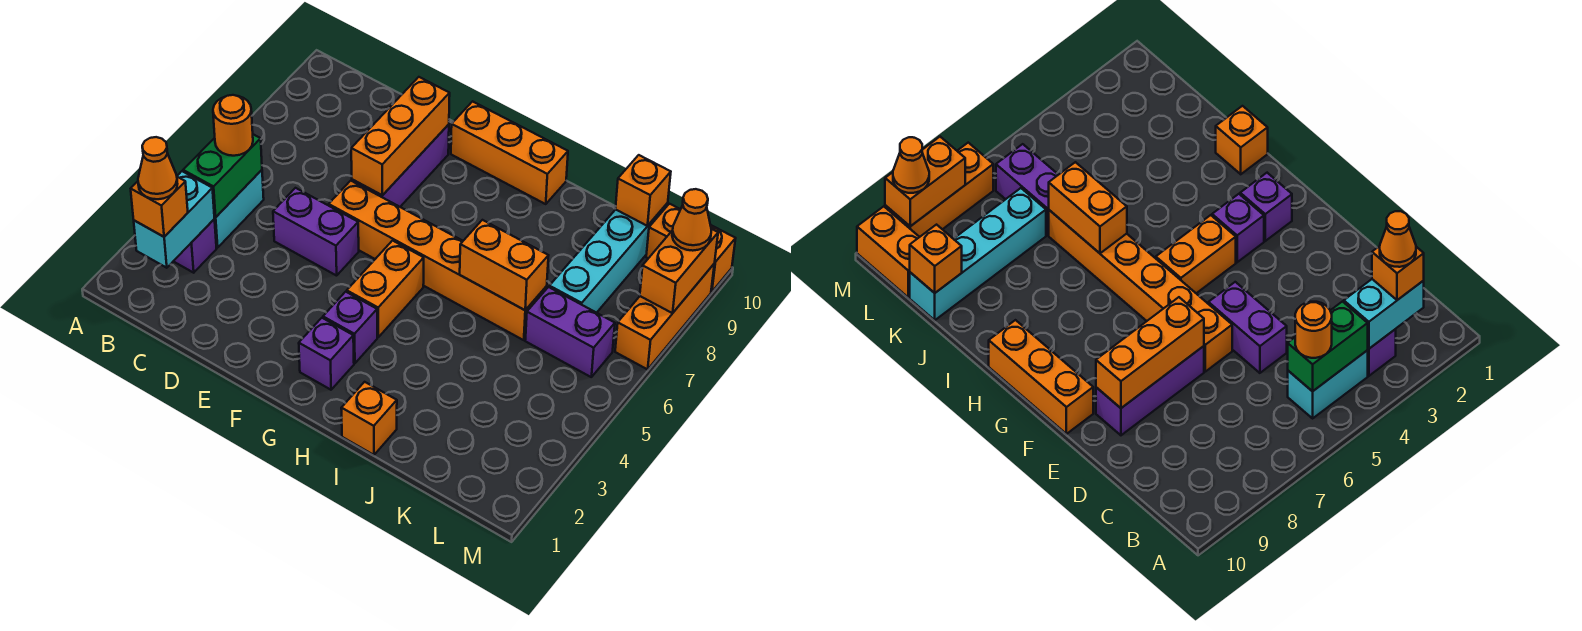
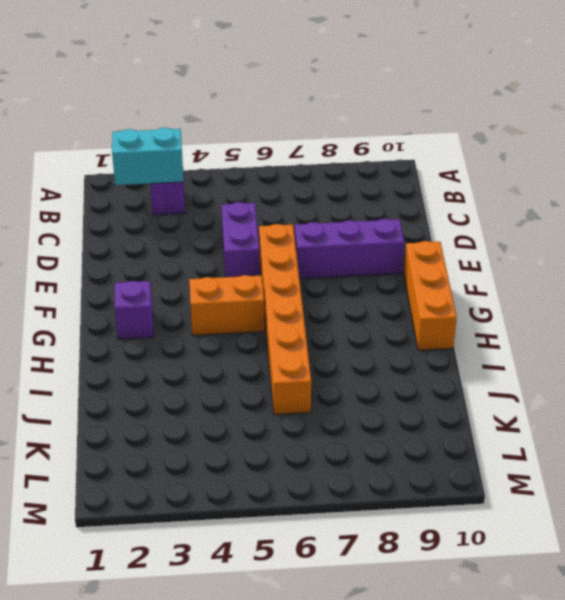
none -> cyan brick B4:B5 level 1
none -> purple brick G3 level 1
none -> orange brick I1 level 1

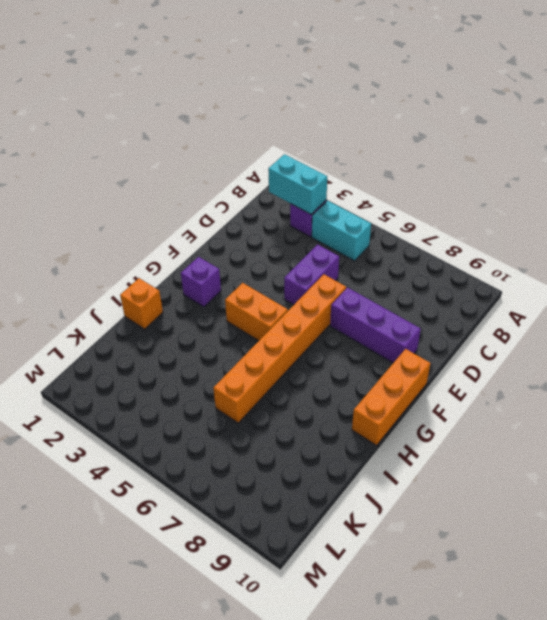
none -> purple brick G3 level 1
none -> purple brick K6:L6 level 1
none -> cyan brick K7:K10 level 1

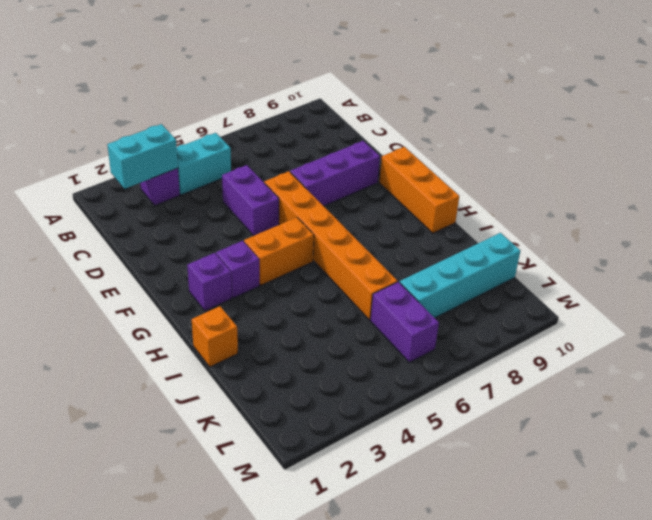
none -> orange brick L10:M10 level 1
none -> orange brick M7:M9 level 1
none -> green brick B4:B5 level 2

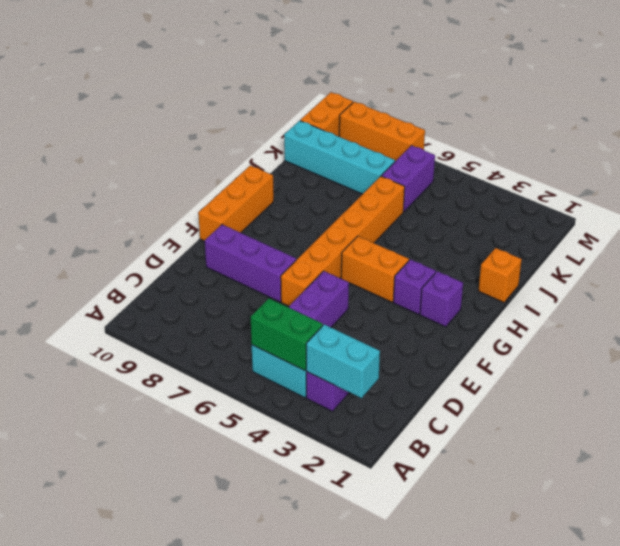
none -> orange brick E7:E9 level 2
none -> orange brick I6:J6 level 2
none -> orange brick K10 level 2

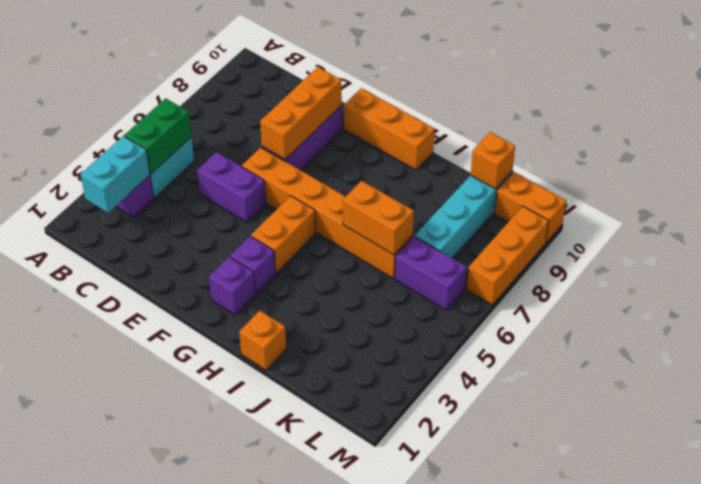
none -> orange brick M8:M9 level 2
none -> orange brick B2 level 3
none -> orange round brick B5 level 3

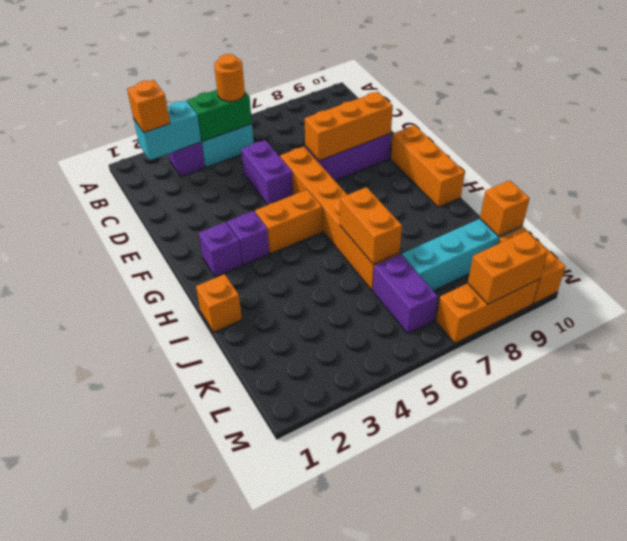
none -> orange cone M9 level 3
none -> orange cone B2 level 4

